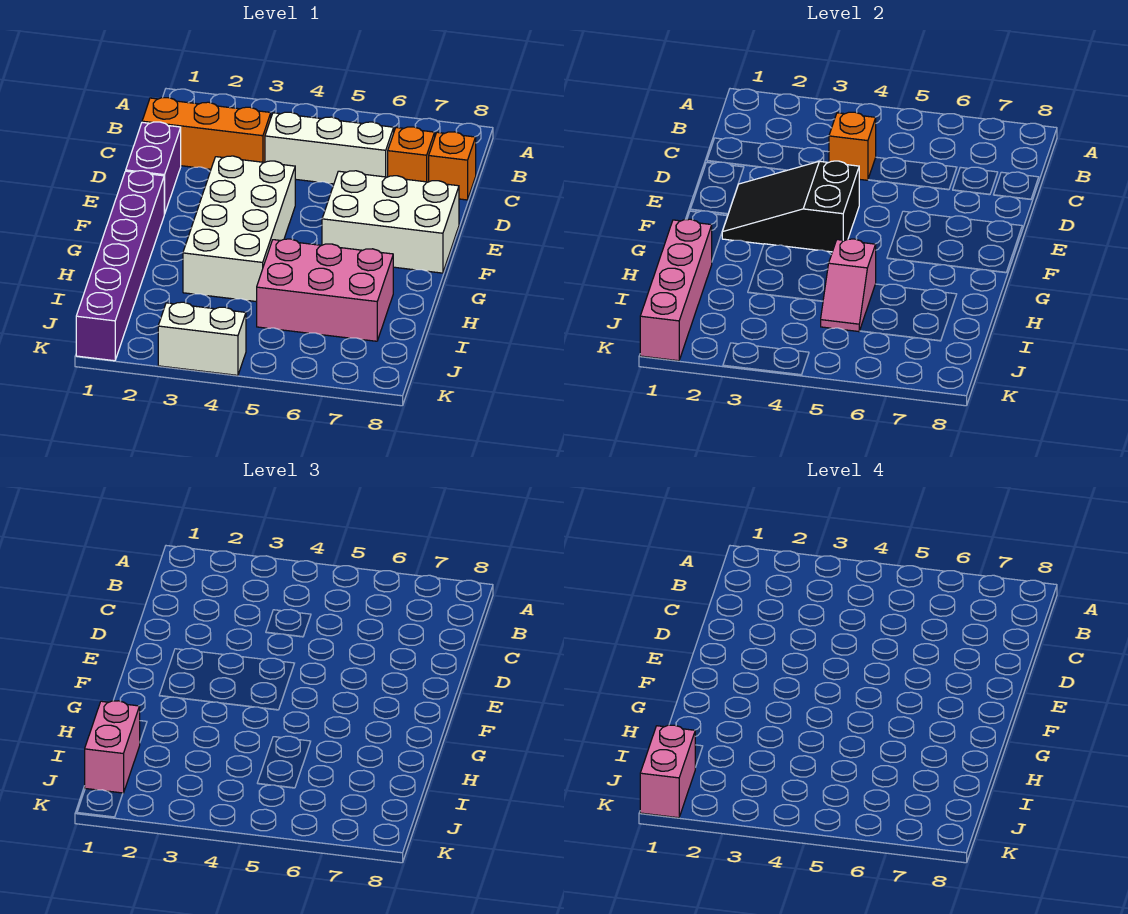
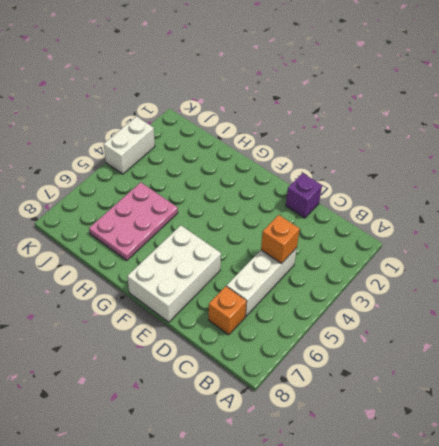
purple brick D1 level 1 -> purple brick D1:E1 level 1
pink plate H5:I7 level 1 -> pink brick H5:I7 level 1
none -> orange brick C1:C3 level 1
none -> orange brick C8 level 1
none -> white brick E3:H4 level 1

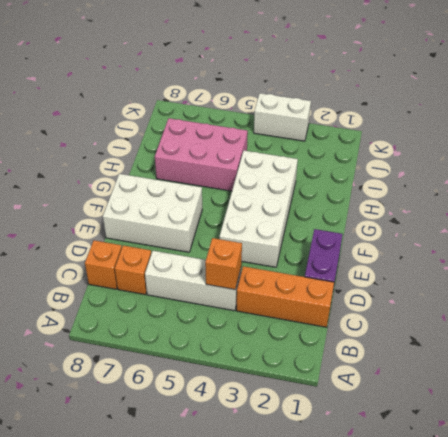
none -> purple brick F1:K1 level 1
none -> black slope E2:F4 level 2 top 4
none -> pink brick H1:K1 level 2

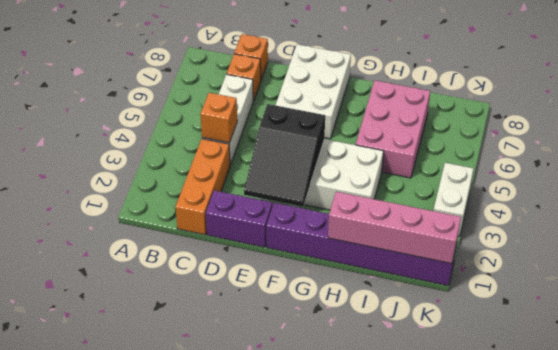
none -> pink slope H5:I5 level 2 top H
none -> pink brick I1:J1 level 3
none -> pink brick J1:K1 level 4

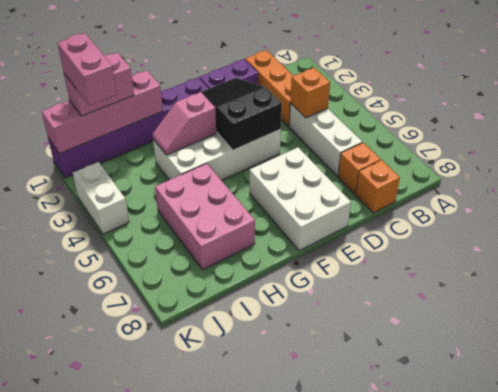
pink slope G3:H3 level 2 top G -> pink slope H5:I5 level 2 top H
pink brick J1:J2 level 4 -> pink brick J1:K1 level 4

